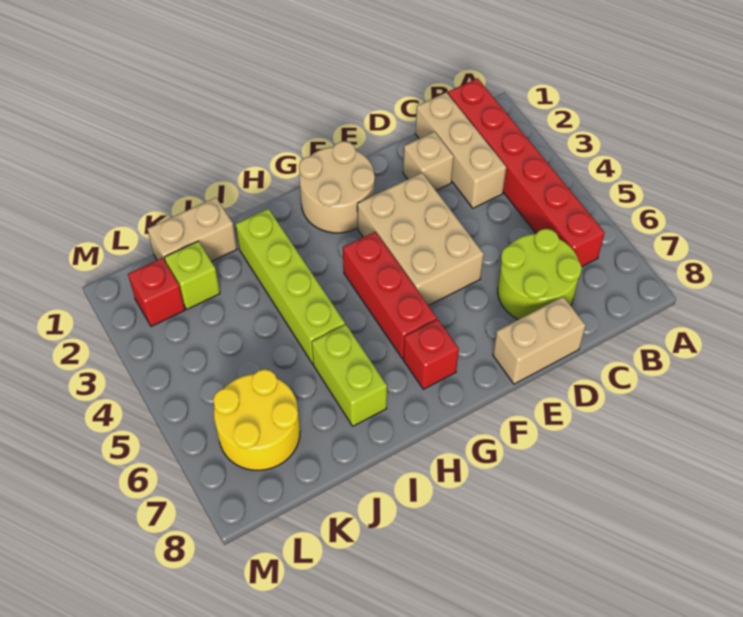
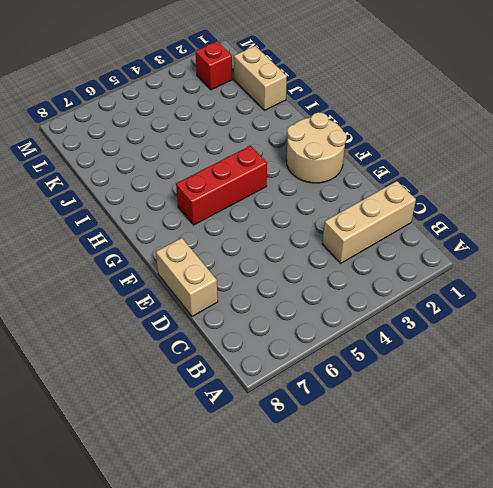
none -> red brick B1:B6 level 1
none -> lime round brick C6:D7 level 1
none -> tan brick D2 level 1

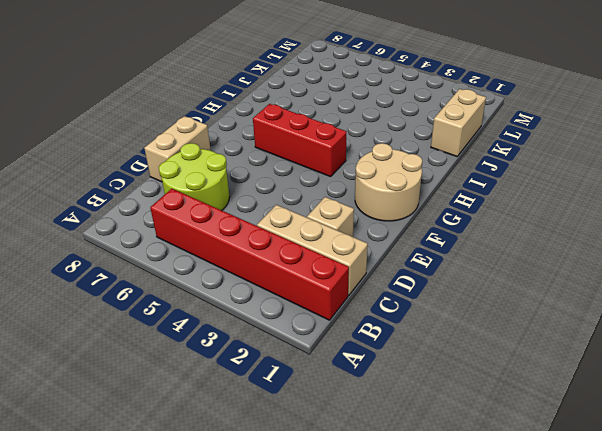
none -> tan brick E3:F5 level 1
none -> red brick G7 level 1
none -> lime brick I2:I5 level 1

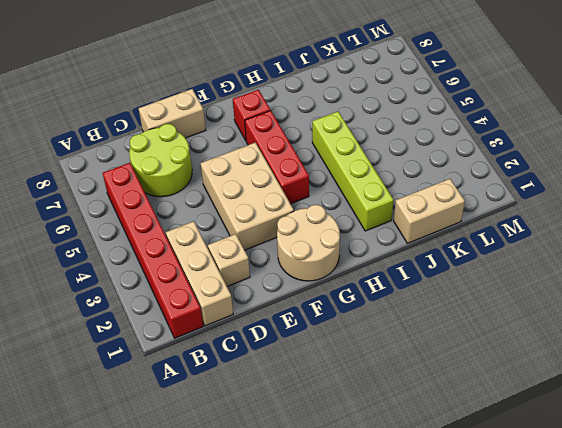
none -> lime brick I6:I7 level 1
none -> lime brick K2 level 1
none -> yellow round brick K6:L7 level 1

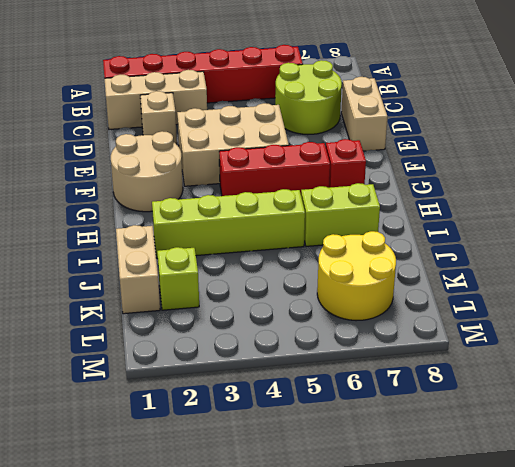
none -> red brick L2 level 1

